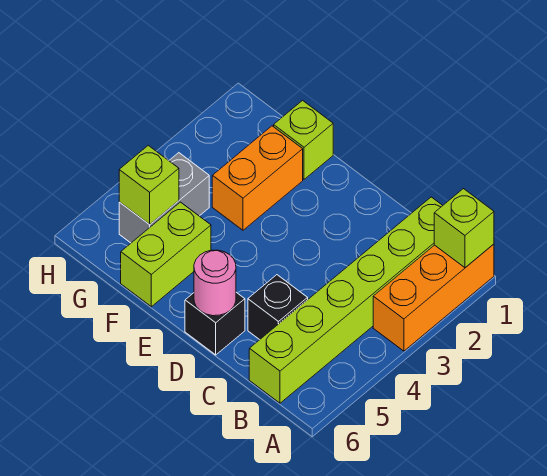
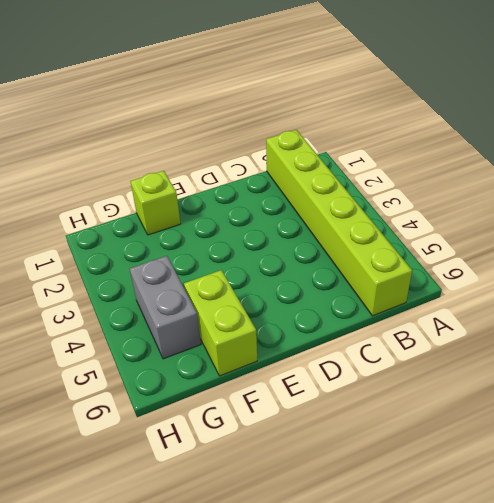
none -> orange brick A1:A3 level 1
none -> black brick C5 level 1

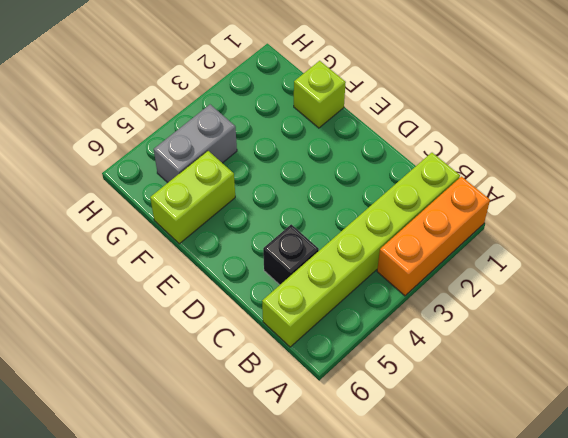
none -> black brick D6 level 1
none -> orange brick F2:F3 level 1

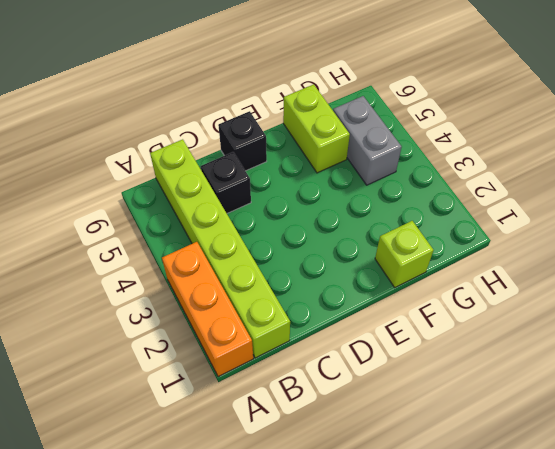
none -> orange brick F2:F3 level 1
none -> lime brick A1 level 2

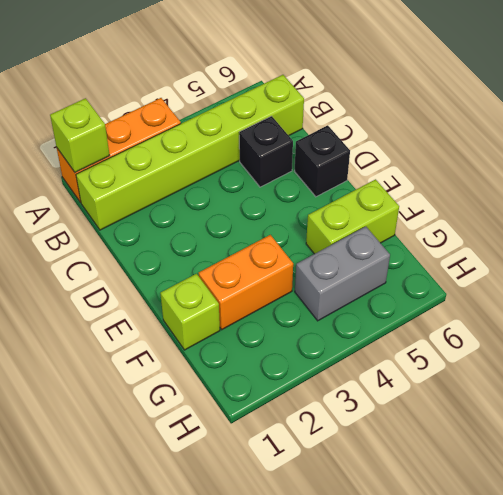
none -> pink round brick D6 level 2
none -> lime brick G5 level 2

